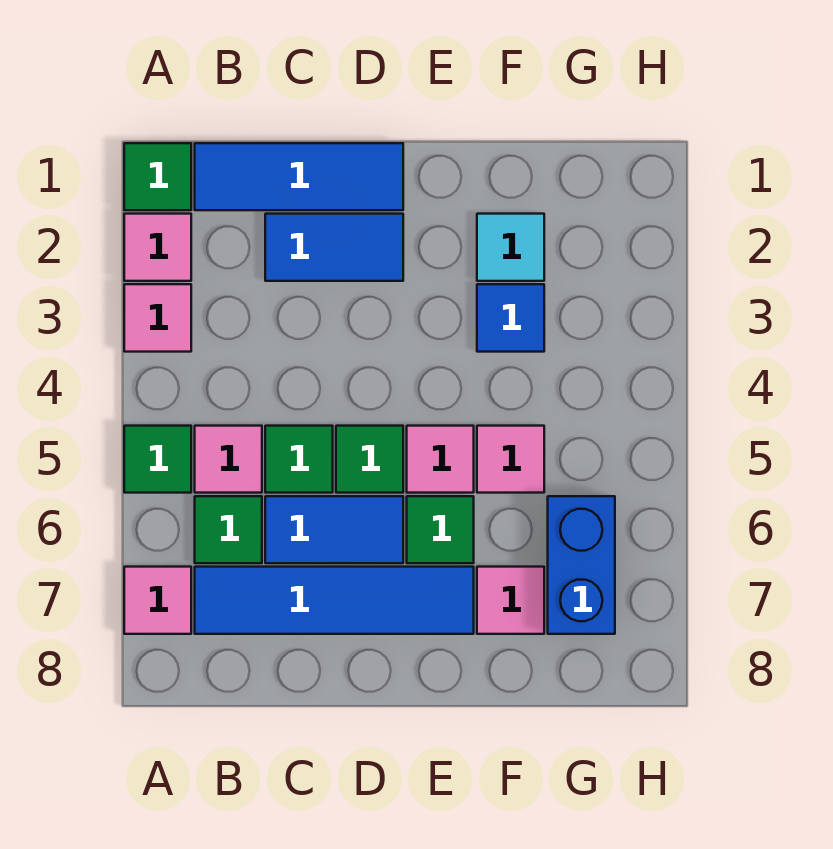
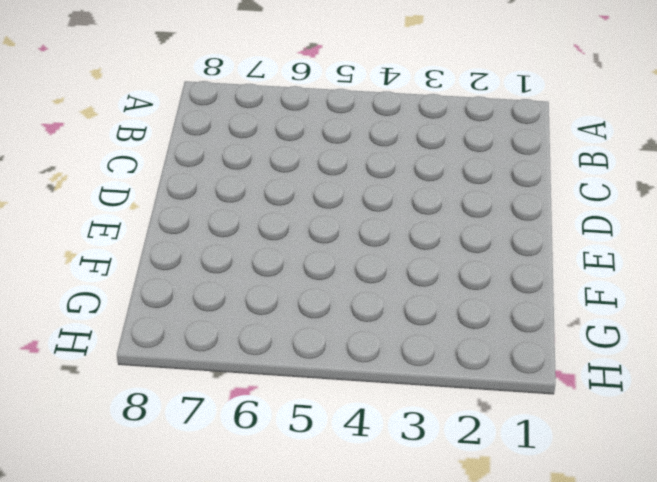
none -> green tile A1 level 1
none -> pink tile A2 level 1
none -> pink tile A3 level 1

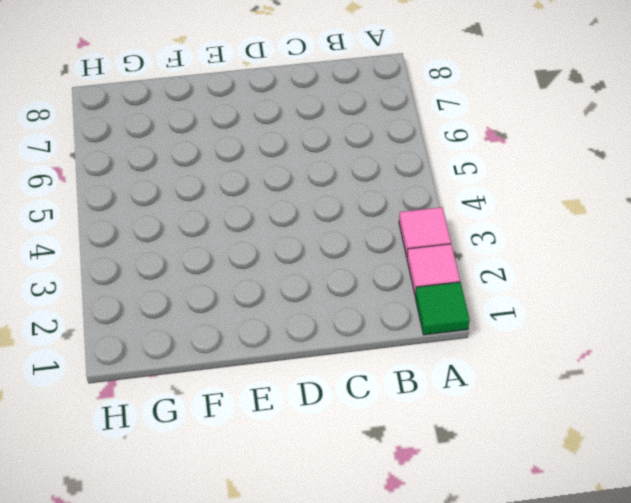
none -> green tile A5 level 1
none -> pink tile A7 level 1
none -> blue tile B1:D1 level 1

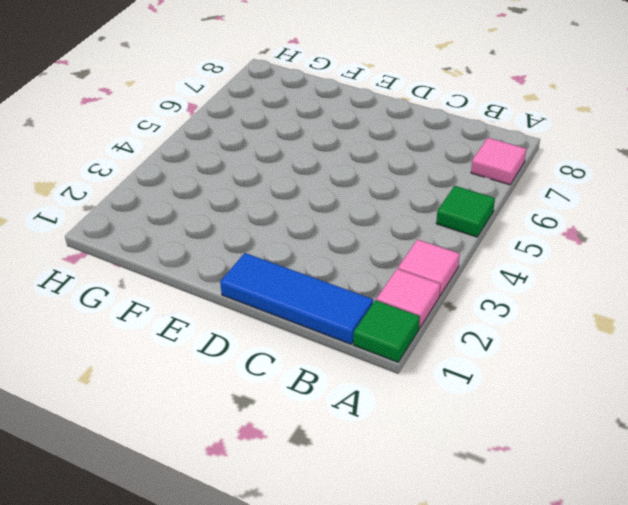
none -> pink tile B5 level 1
none -> green tile B6 level 1
none -> blue tile B7:E7 level 1

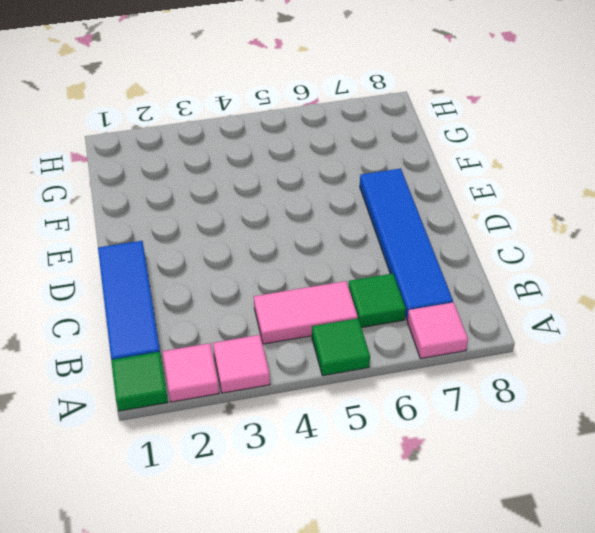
pink tile B4:B5 level 1 -> pink tile B5 level 1
none -> blue tile C2:D2 level 1
none -> green tile C5 level 1
none -> blue tile C6:D6 level 1

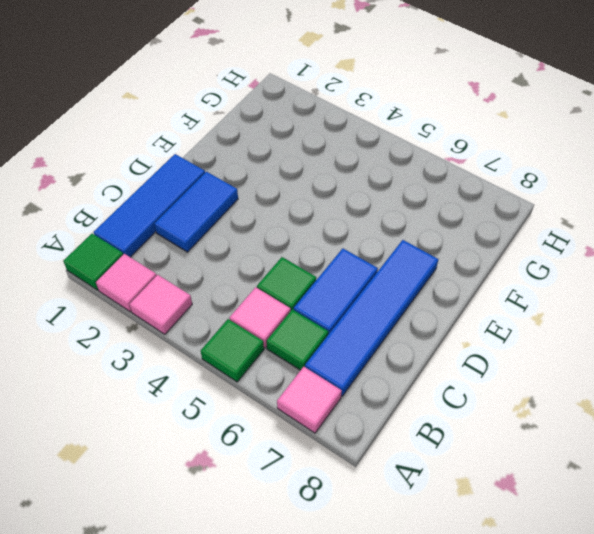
none -> green tile D5 level 1
none -> pink tile E5 level 1
none -> green tile E6 level 1

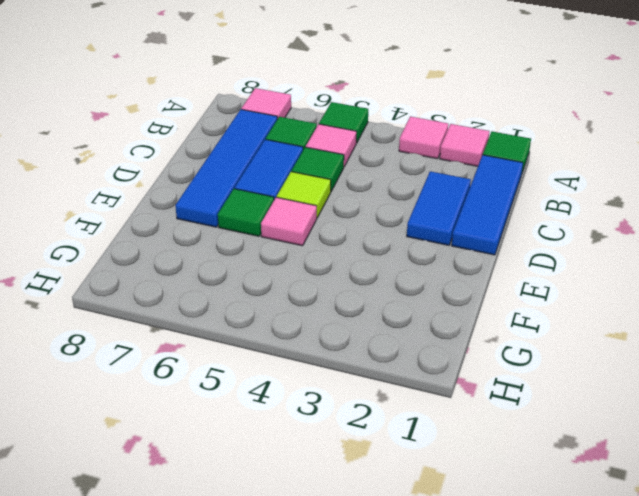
lime tile D5 level 1 -> green tile D5 level 1
none -> cyan tile F2 level 1
none -> blue tile F3 level 1
none -> pink tile F5 level 1

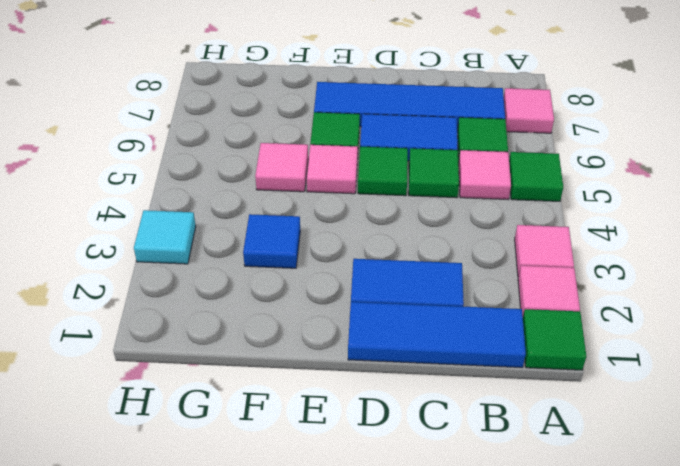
cyan tile H3 level 1 -> cyan tile F2 level 1
none -> pink tile F7 level 1
none -> blue brick G6:G7 level 1

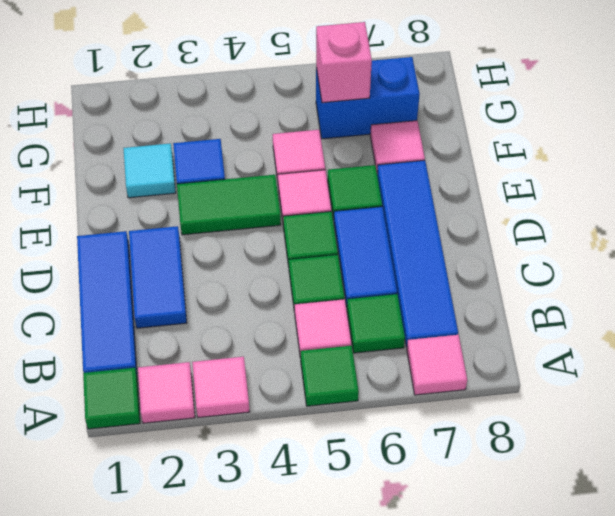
green tile E3:E4 level 1 -> none
pink brick G6 level 2 -> none

